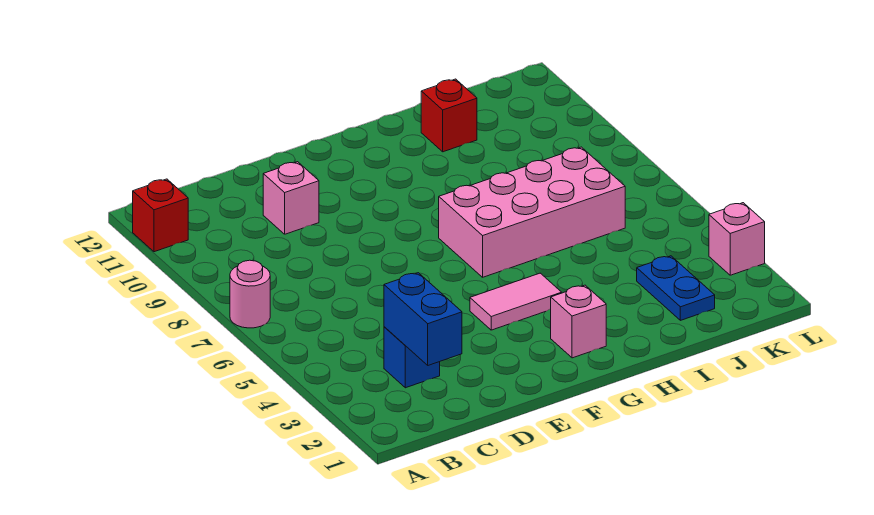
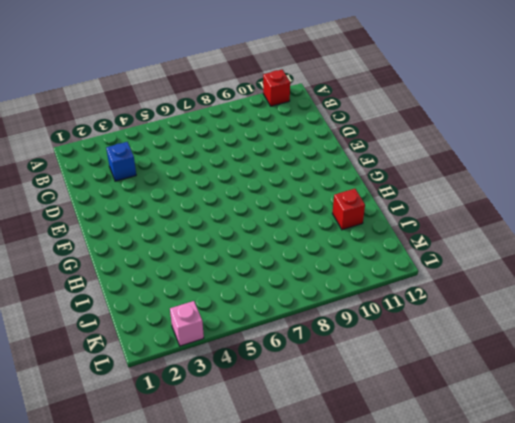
none -> pink round brick A7 level 1
none -> pink brick D10 level 1

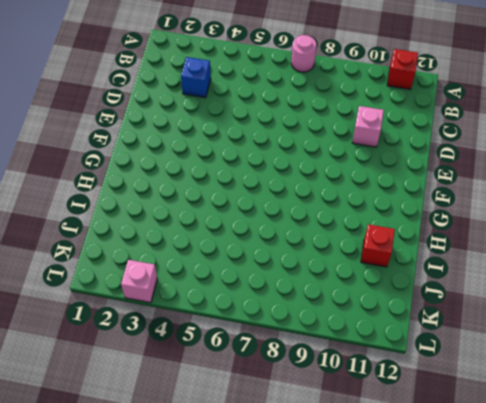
none -> pink tile F4:G4 level 1
none -> pink brick G2 level 1

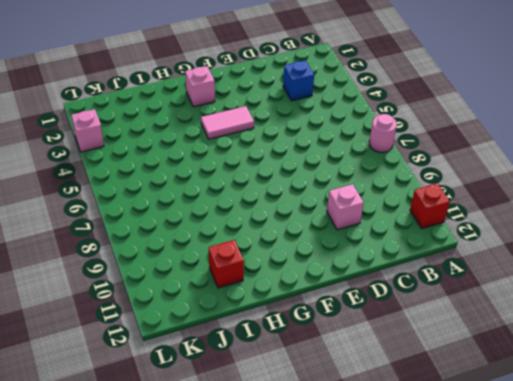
none -> pink brick G6:J7 level 1
none -> blue plate J2:J3 level 1

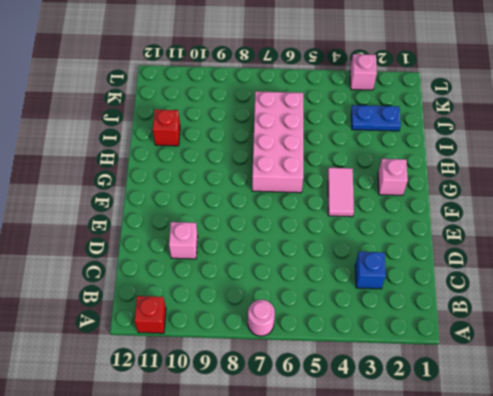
none -> blue brick C2:C3 level 2

